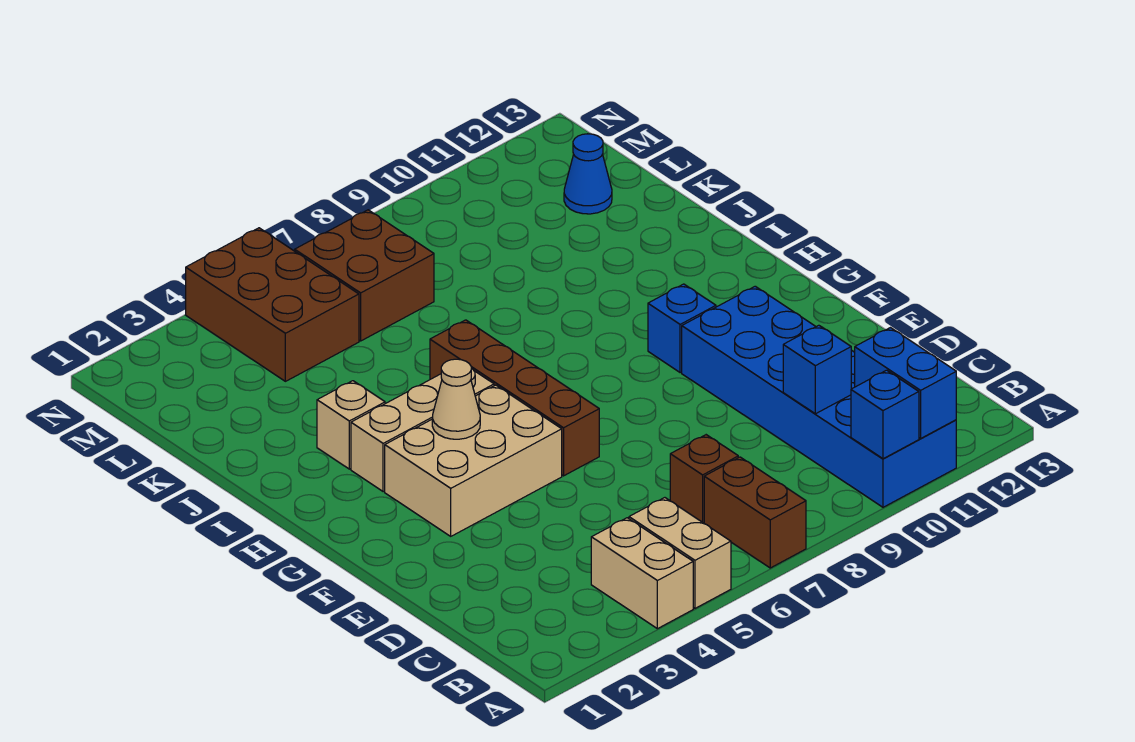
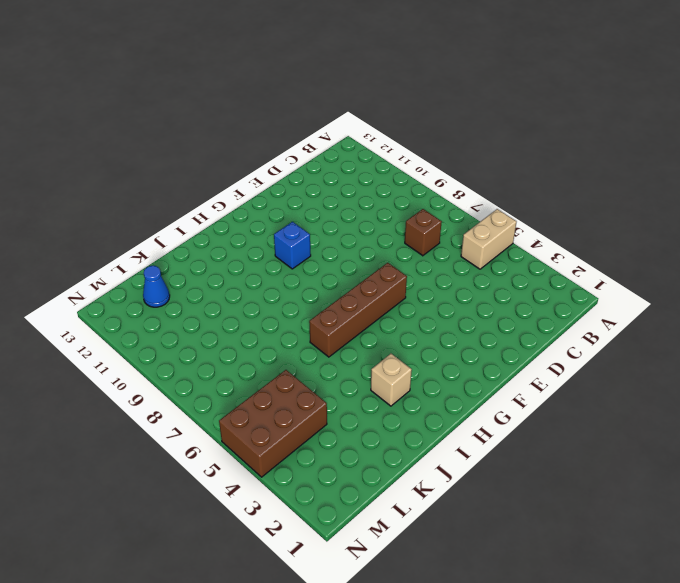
none -> tan brick A4:B4 level 1
none -> brown brick A7:B7 level 1
none -> blue brick A10:F11 level 1

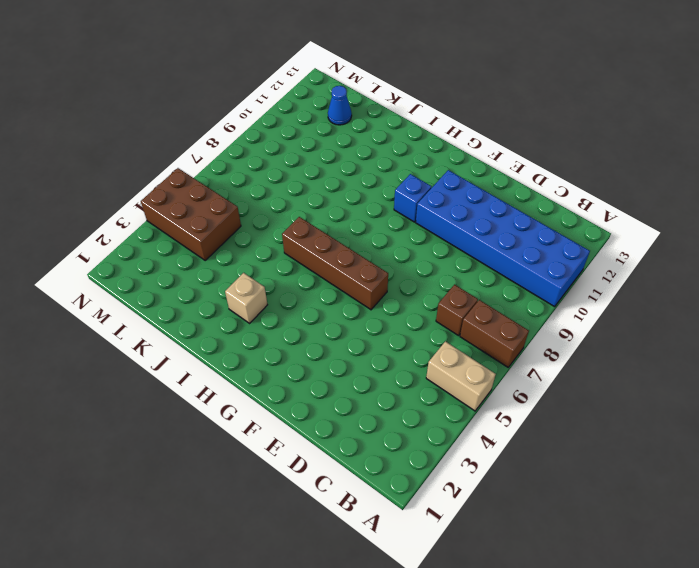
none -> tan brick A4:B4 level 1
none -> tan brick F3:G5 level 1
none -> tan brick H3:H5 level 1

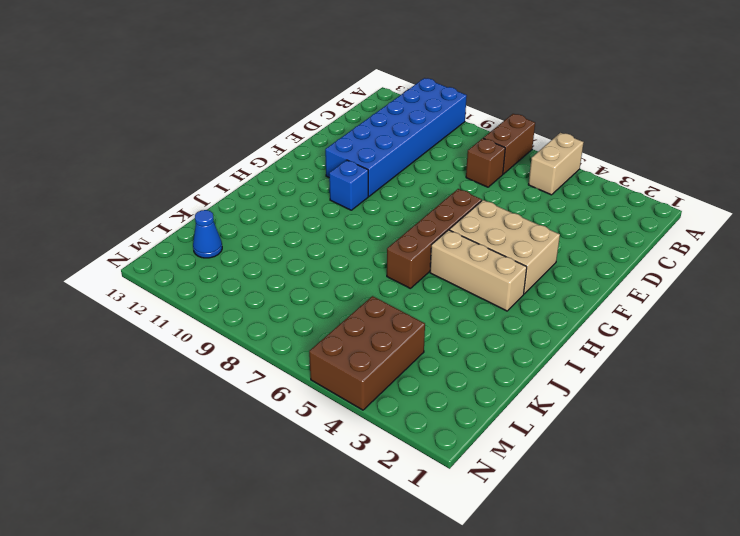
none -> tan brick A4:B4 level 1
none -> tan brick I3 level 1
none -> brown brick L6:M7 level 1

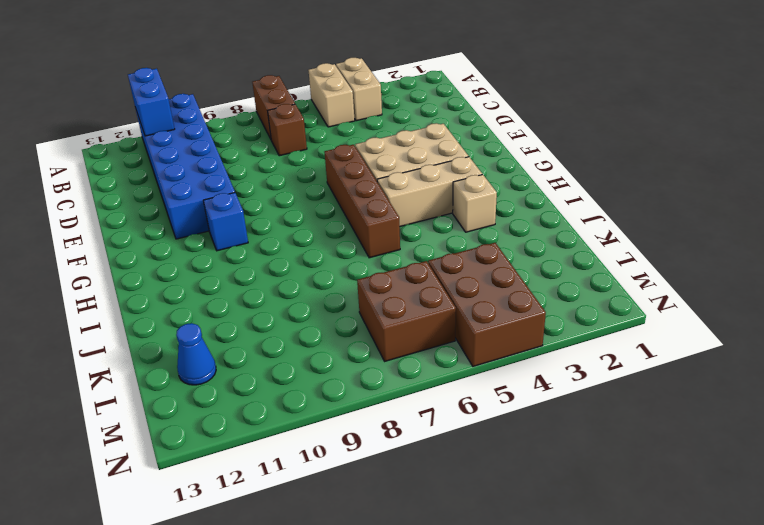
none -> blue brick A10 level 2
none -> blue brick C10 level 2
none -> tan cone G4 level 2

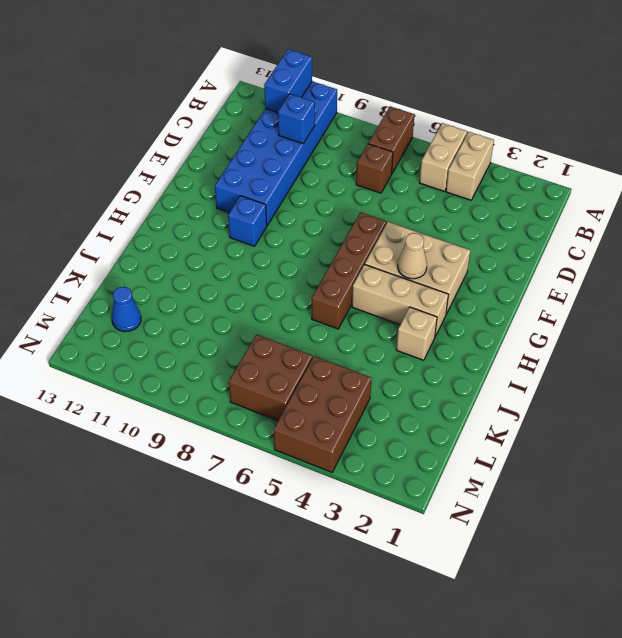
none -> blue brick A10 level 2

